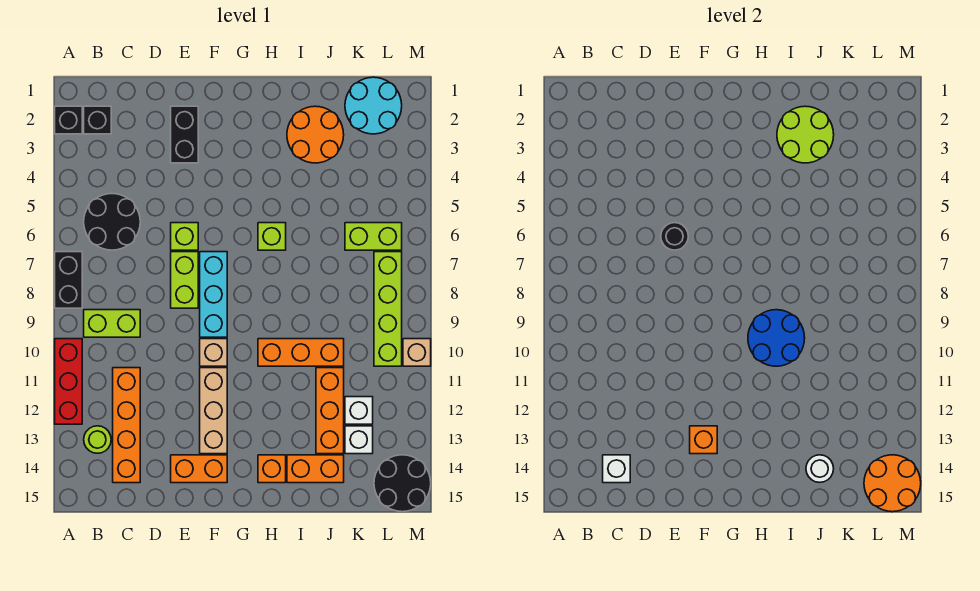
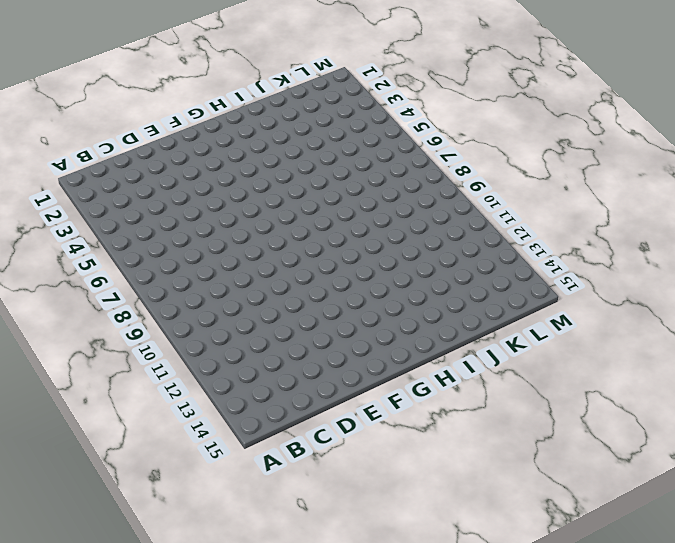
none -> black brick A2 level 1
none -> black brick A7:A8 level 1
none -> red brick A10:A12 level 1
none -> black brick B2 level 1

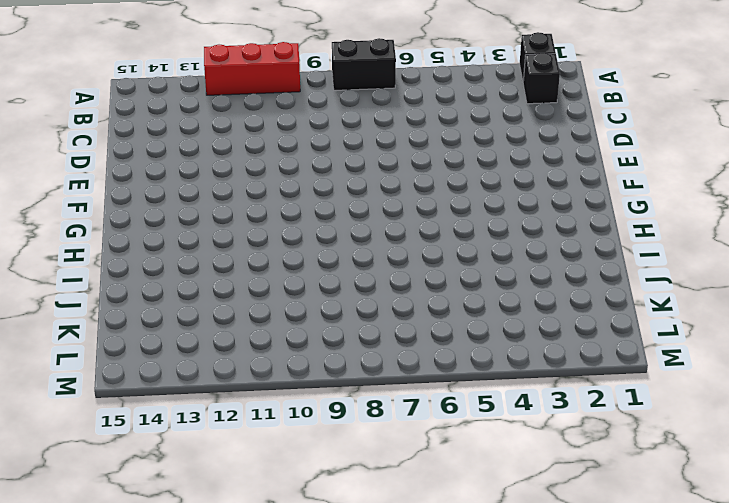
none -> black round brick B5:C6 level 1
none -> lime brick B9:C9 level 1
none -> lime round brick B13 level 1
none -> orange brick C11:C14 level 1

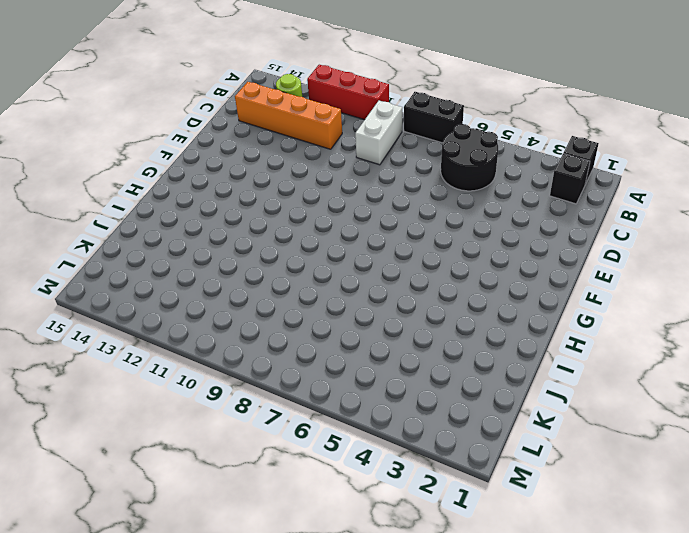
white brick B9:C9 level 1 -> lime brick B9:C9 level 1
none -> black brick E2:E3 level 1
none -> lime brick E6 level 1
none -> lime brick E7:E8 level 1
none -> orange brick E14:F14 level 1

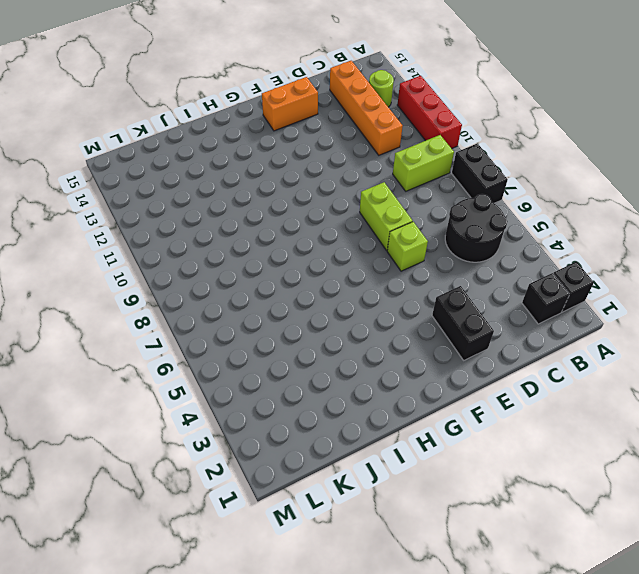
none -> cyan brick F7:F9 level 1
none -> tan brick F10 level 1
none -> tan brick F11:F13 level 1
none -> lime brick H6 level 1

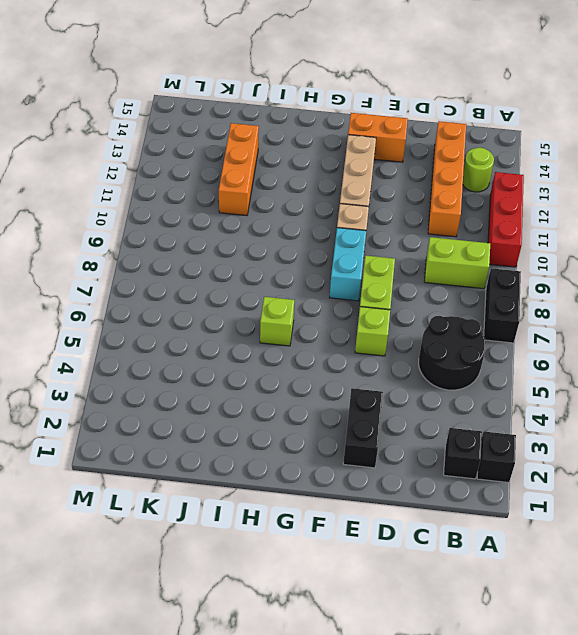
cyan brick F8:F9 level 1 -> cyan brick F7:F9 level 1
none -> orange brick H10:J10 level 1
none -> orange brick H14 level 1
none -> orange round brick I2:J3 level 1
none -> orange brick I14:J14 level 1

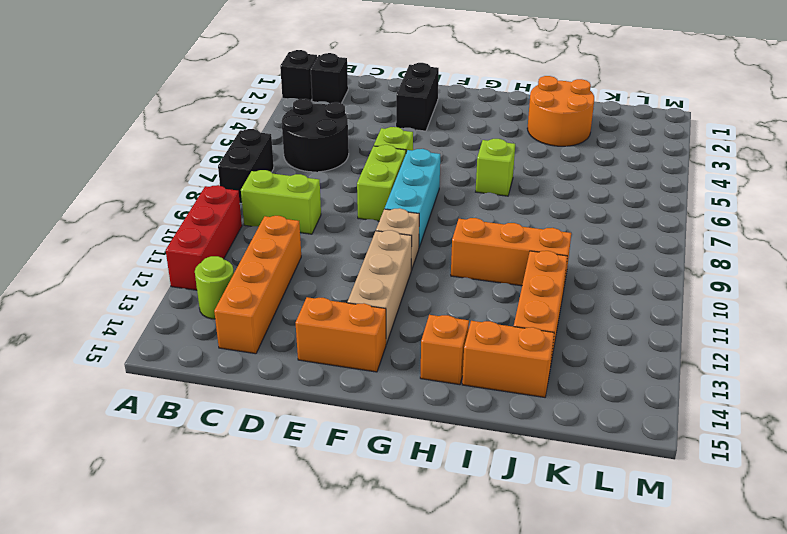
none -> cyan round brick K1:L2 level 1
none -> lime brick K6:L6 level 1
none -> white brick K12 level 1
none -> white brick K13 level 1

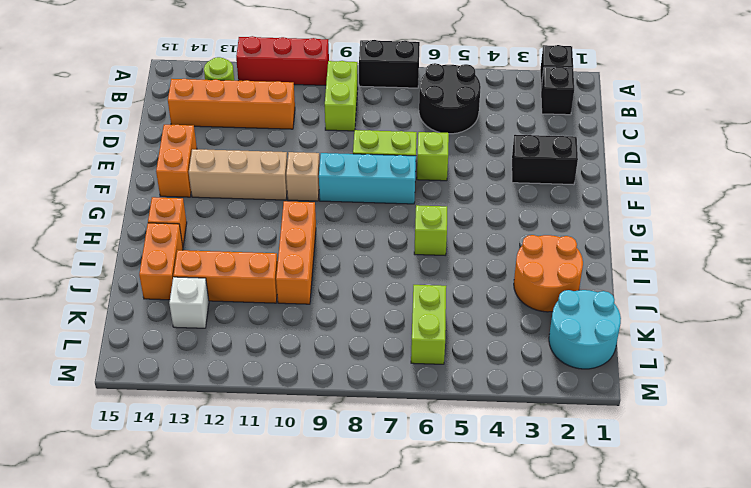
none -> white brick K12 level 1
none -> lime brick L7:L10 level 1
none -> black round brick L14:M15 level 1
none -> tan brick M10 level 1

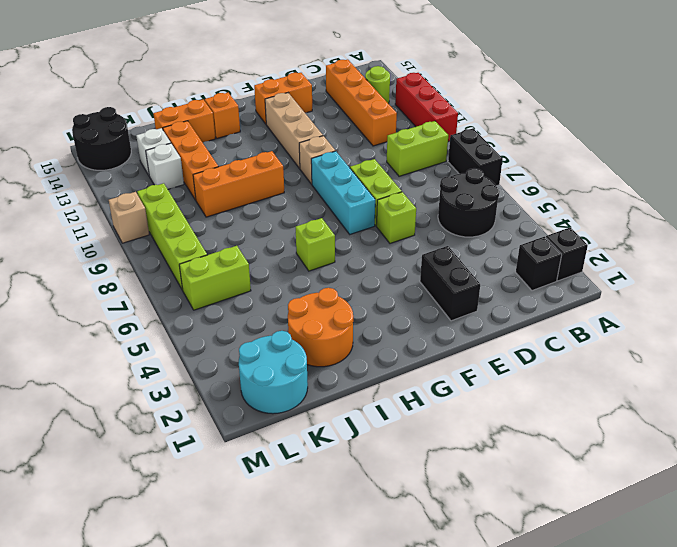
none -> white brick C14 level 2
none -> black round brick E6 level 2
none -> orange brick F13 level 2
none -> blue round brick H9:I10 level 2

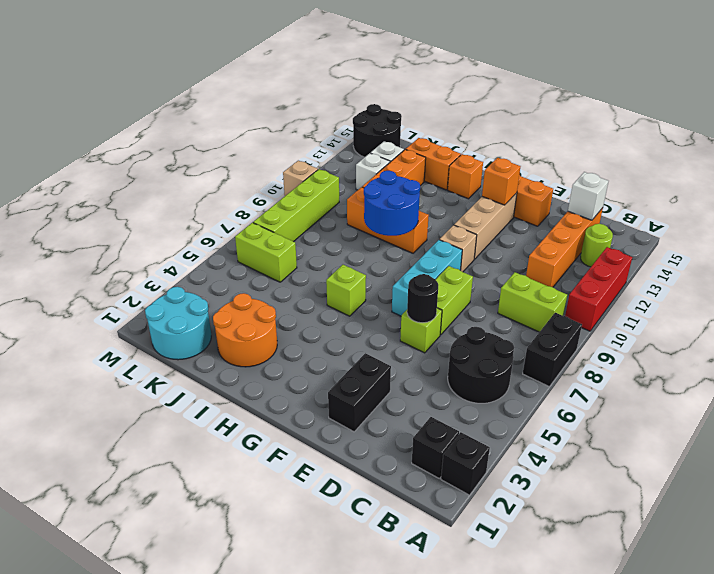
none -> lime round brick I2:J3 level 2
none -> white round brick J14 level 2
none -> orange round brick L14:M15 level 2

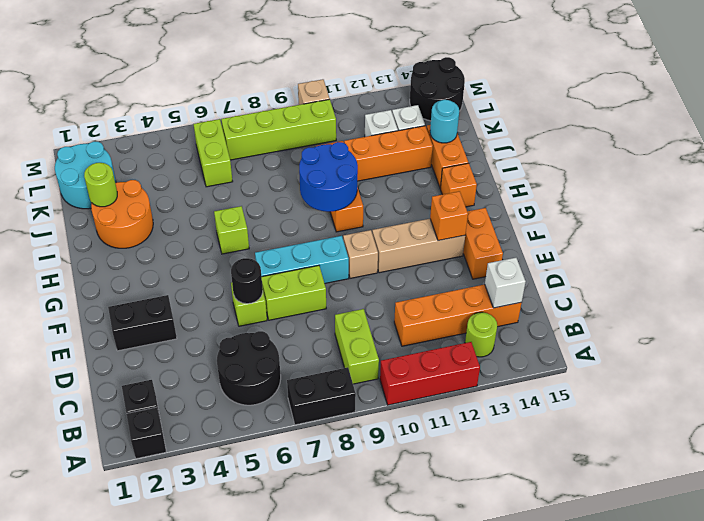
lime round brick J2 level 2 -> lime round brick I2:J3 level 2
cyan round brick J14 level 2 -> white round brick J14 level 2
none -> orange round brick L14:M15 level 2

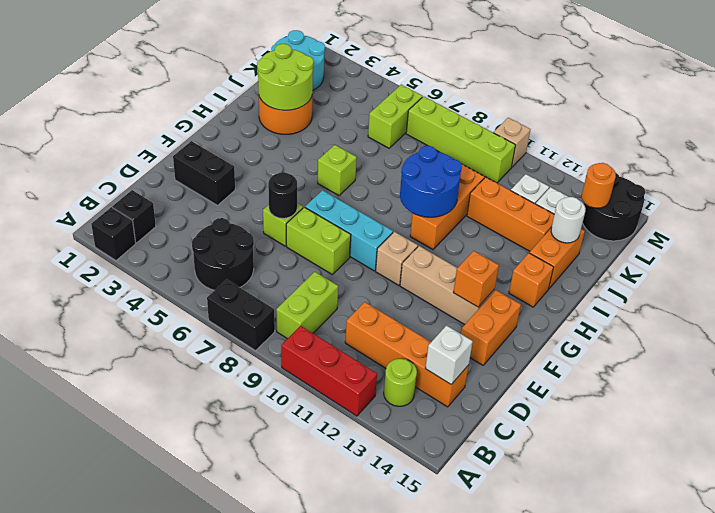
orange round brick L14 level 2 -> orange round brick L14:M15 level 2

